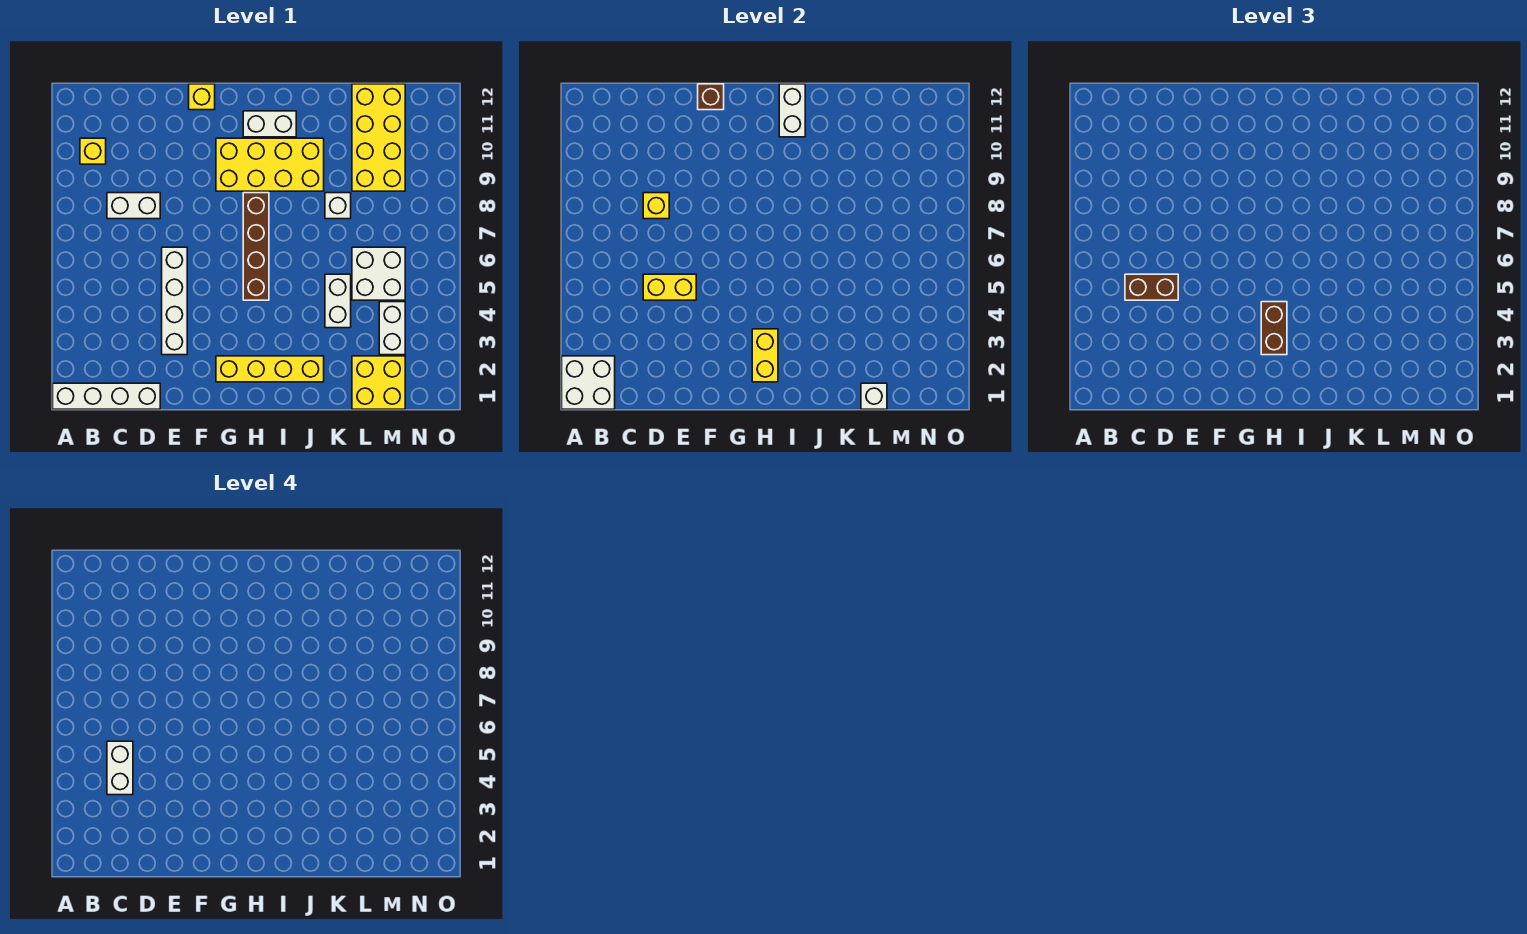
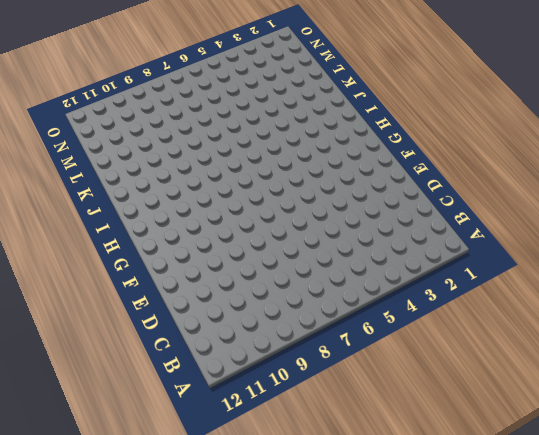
none -> white brick A1:D1 level 1
none -> yellow brick B10 level 1
none -> white brick C8:D8 level 1

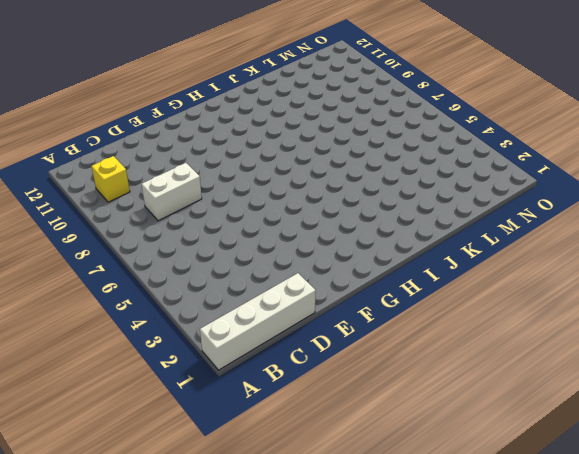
none -> white brick E3:E6 level 1
none -> yellow brick F12 level 1
none -> yellow brick G2:J2 level 1

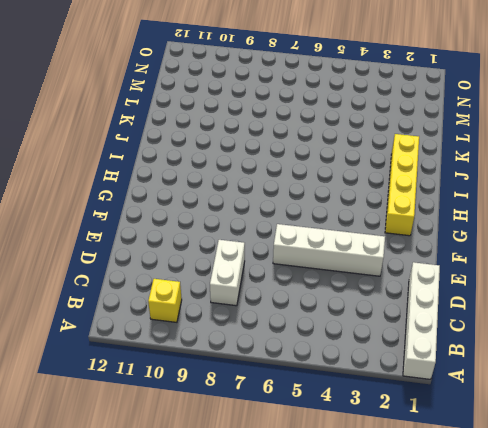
none -> yellow brick F12 level 1
none -> yellow brick G9:J10 level 1
none -> brown brick H5:H8 level 1

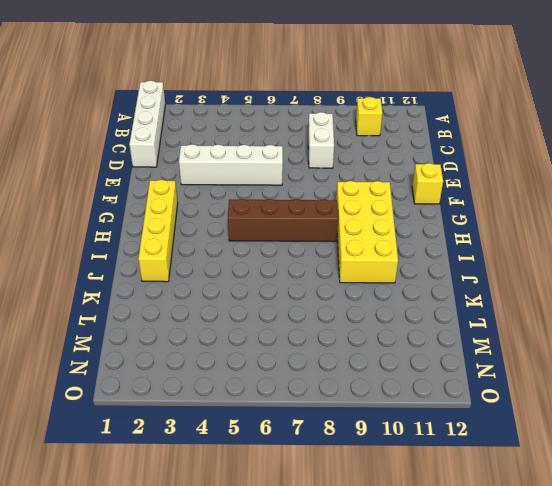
none -> white brick H11:I11 level 1
none -> white brick K4:K5 level 1
none -> white brick K8 level 1

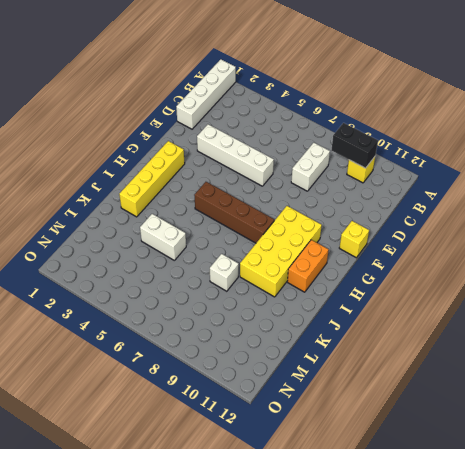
black brick B9:B10 level 2 -> none
orange brick H11:I11 level 1 -> white brick H11:I11 level 1
none -> yellow brick L1:M2 level 1
none -> white brick L5:M6 level 1
none -> yellow brick L9:M12 level 1

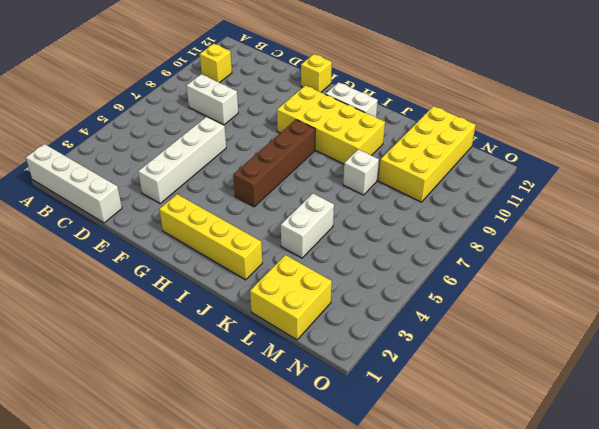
none -> white brick L5:M6 level 1
none -> white brick M3:M4 level 1
none -> white brick A1:B2 level 2

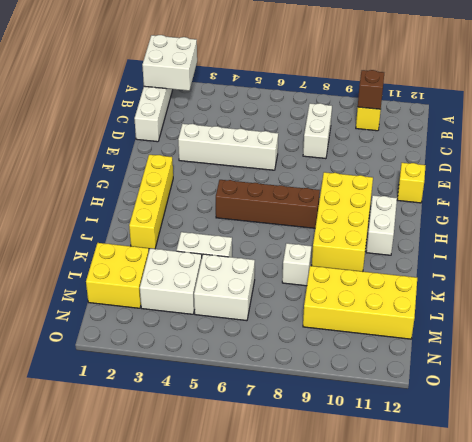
brown brick B10 level 2 -> brown brick F12 level 2
white brick L3:M4 level 1 -> white brick M3:M4 level 1
none -> yellow brick D5:E5 level 2
none -> yellow brick D8 level 2
none -> yellow brick H2:H3 level 2

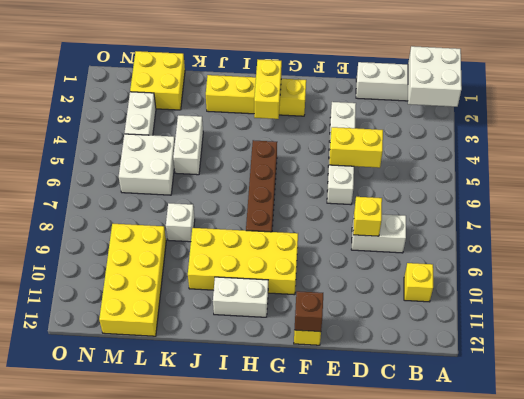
none -> white brick I11:I12 level 2
none -> white brick L1 level 2
none -> brown brick C5:D5 level 3

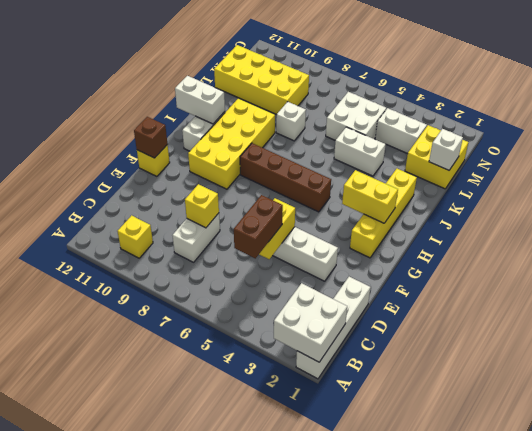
none -> brown brick H3:H4 level 3
none -> white brick C4:C5 level 4

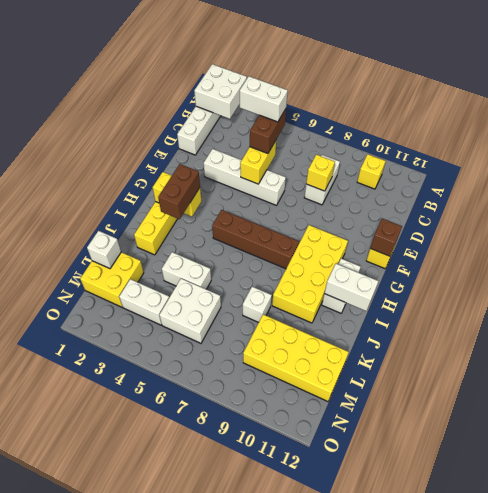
brown brick H3:I3 level 3 -> brown brick H3:H4 level 3

